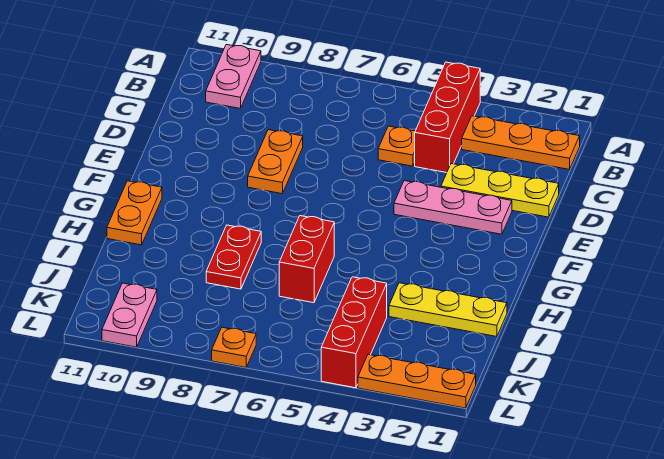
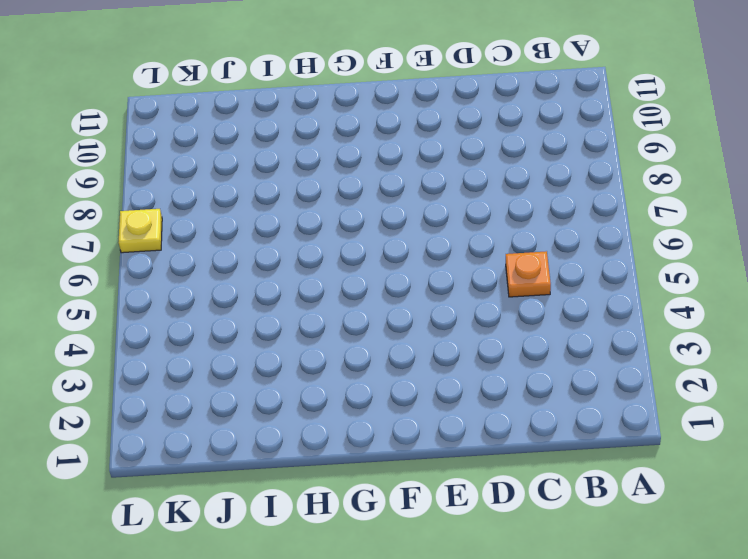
yellow plate L7 level 1 -> orange plate L7 level 1
none -> red brick A4:C4 level 1
none -> pink plate A10:B10 level 1
none -> orange plate B1:B3 level 1

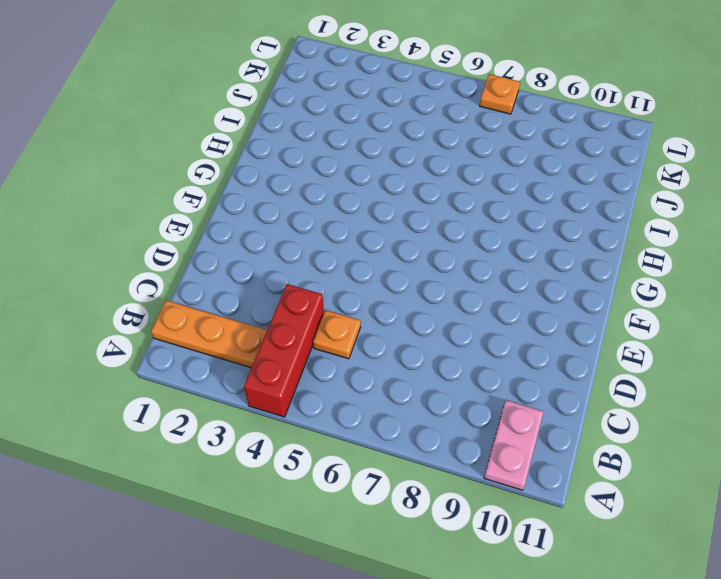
none -> yellow plate D1:D3 level 1
none -> orange plate D8:E8 level 1
none -> pink plate E2:E4 level 1

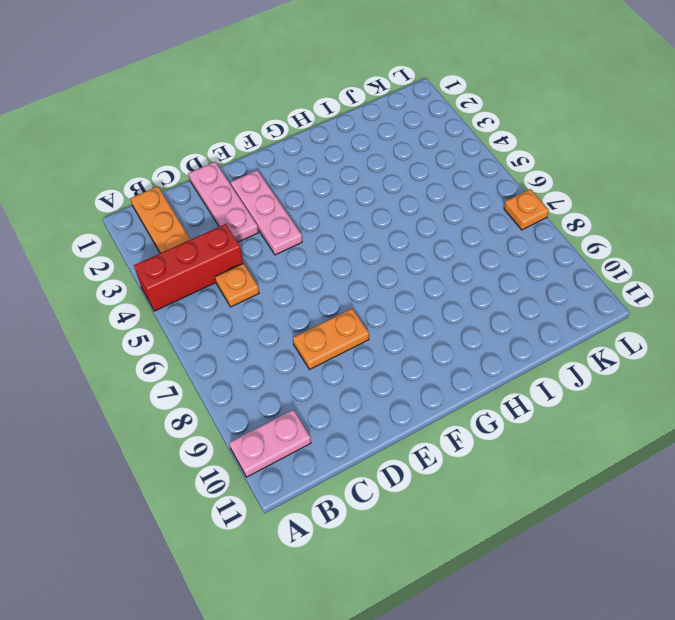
pink plate D1:D3 level 1 -> yellow plate D1:D3 level 1
none -> orange plate G11:H11 level 1
none -> red brick H6:I6 level 1
none -> red plate H8:I8 level 1

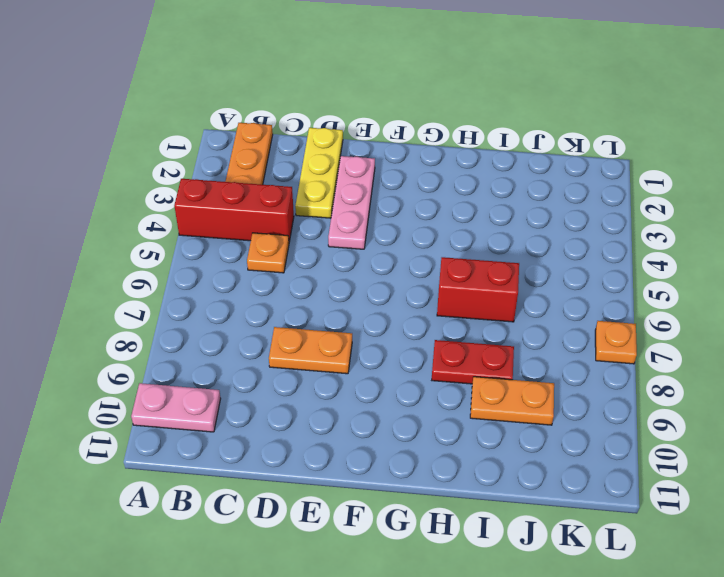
orange plate I9:J9 level 1 -> orange plate G11:H11 level 1
none -> yellow plate I1:I3 level 1
none -> red brick J4:L4 level 1
none -> pink plate K10:L10 level 1

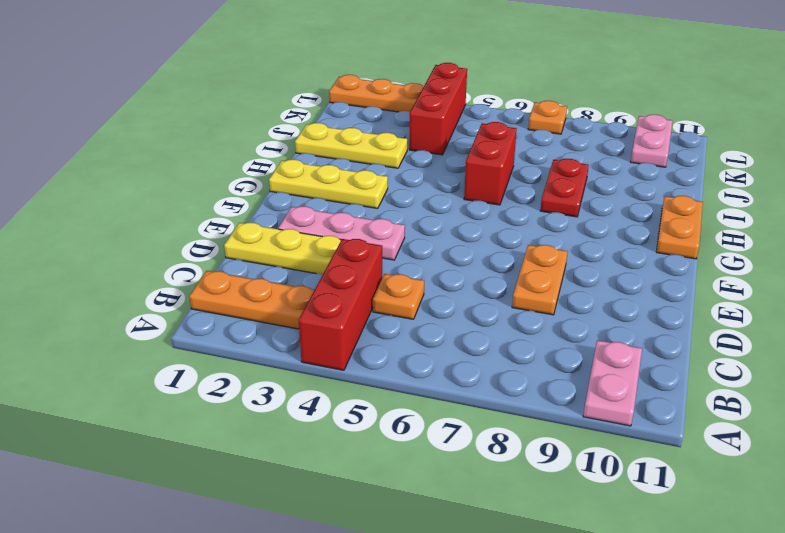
yellow plate G1:G3 level 1 -> none

